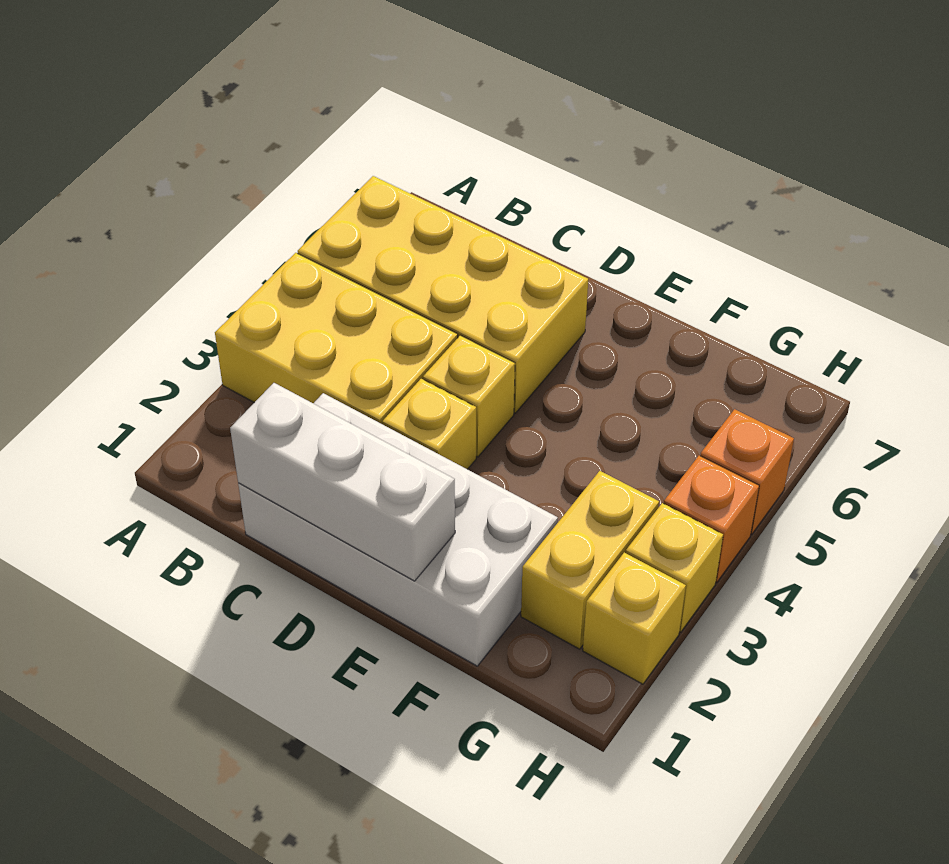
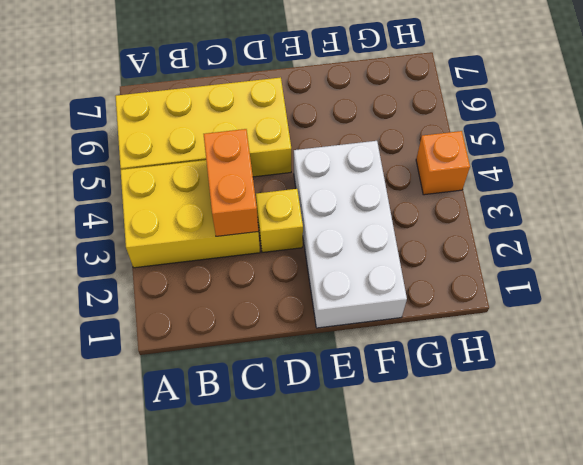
orange brick C3:C4 level 2 -> none
white brick E1:F4 level 1 -> white brick C1:F2 level 1
none -> yellow brick D4 level 1
none -> yellow brick G2:G3 level 1

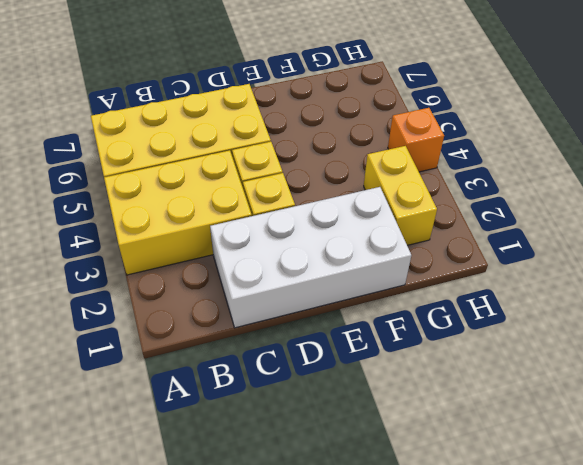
none -> yellow brick H2 level 1
none -> yellow brick H3 level 1

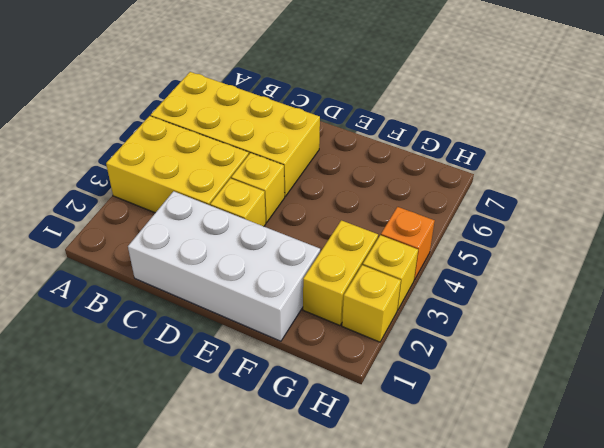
none -> orange brick H5 level 1
none -> white brick C1:E1 level 2

